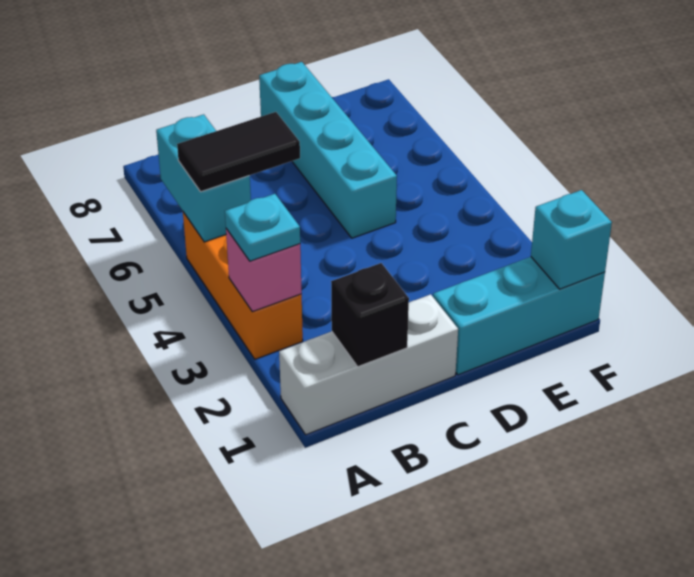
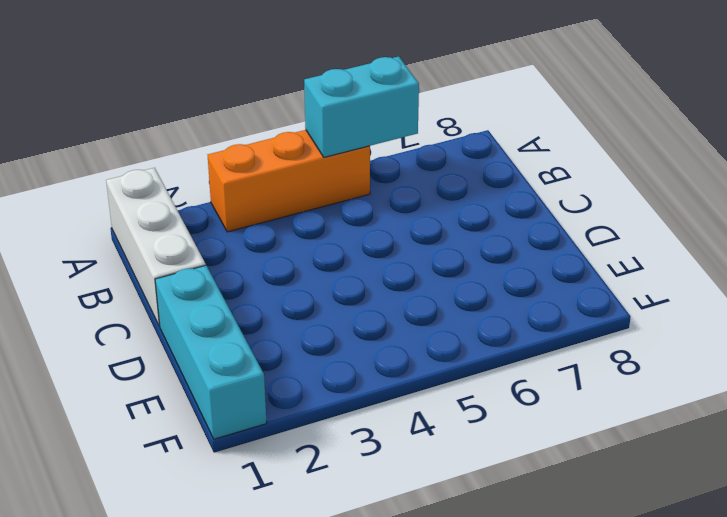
none -> cyan brick D5:D8 level 1
none -> pink brick A3 level 2

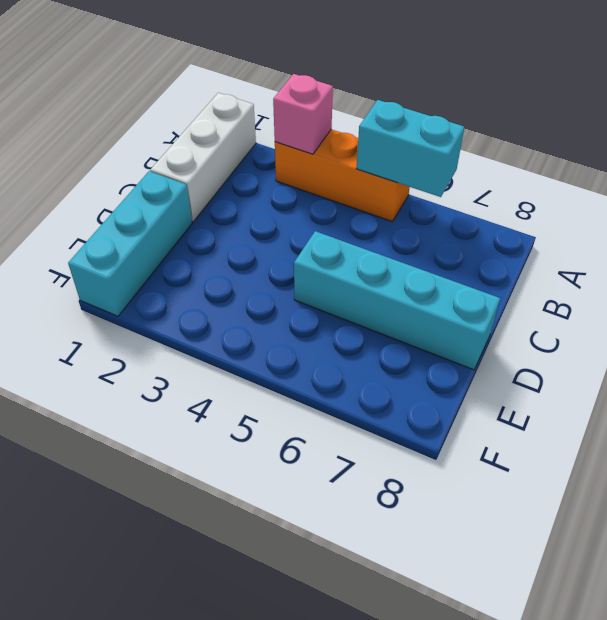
none -> black brick B1 level 2
none -> cyan brick F1 level 2

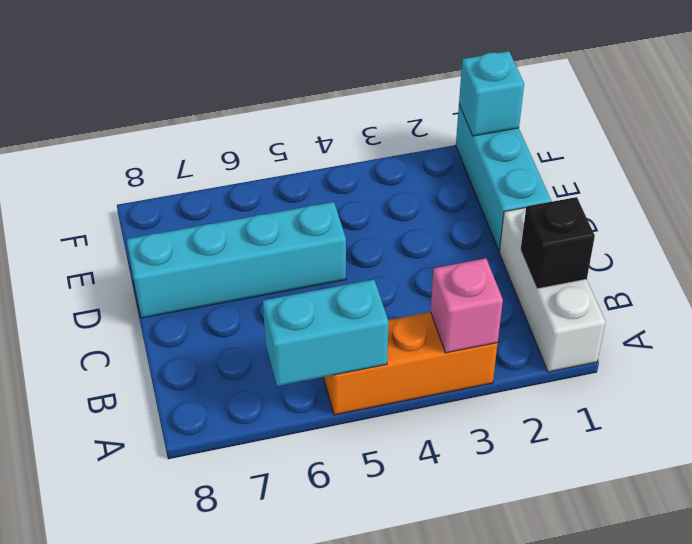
none -> cyan plate A3 level 3
none -> black tile A5:B5 level 3

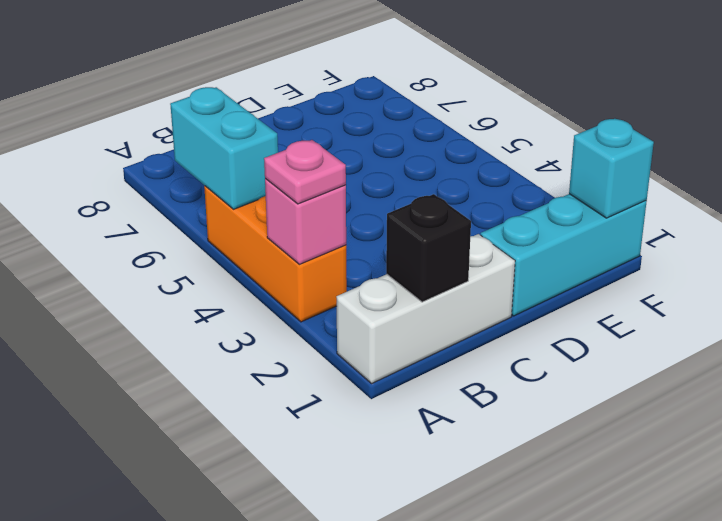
pink plate A3 level 3 -> cyan plate A3 level 3
none -> cyan brick D5:D8 level 1
none -> black tile A5:B5 level 3

